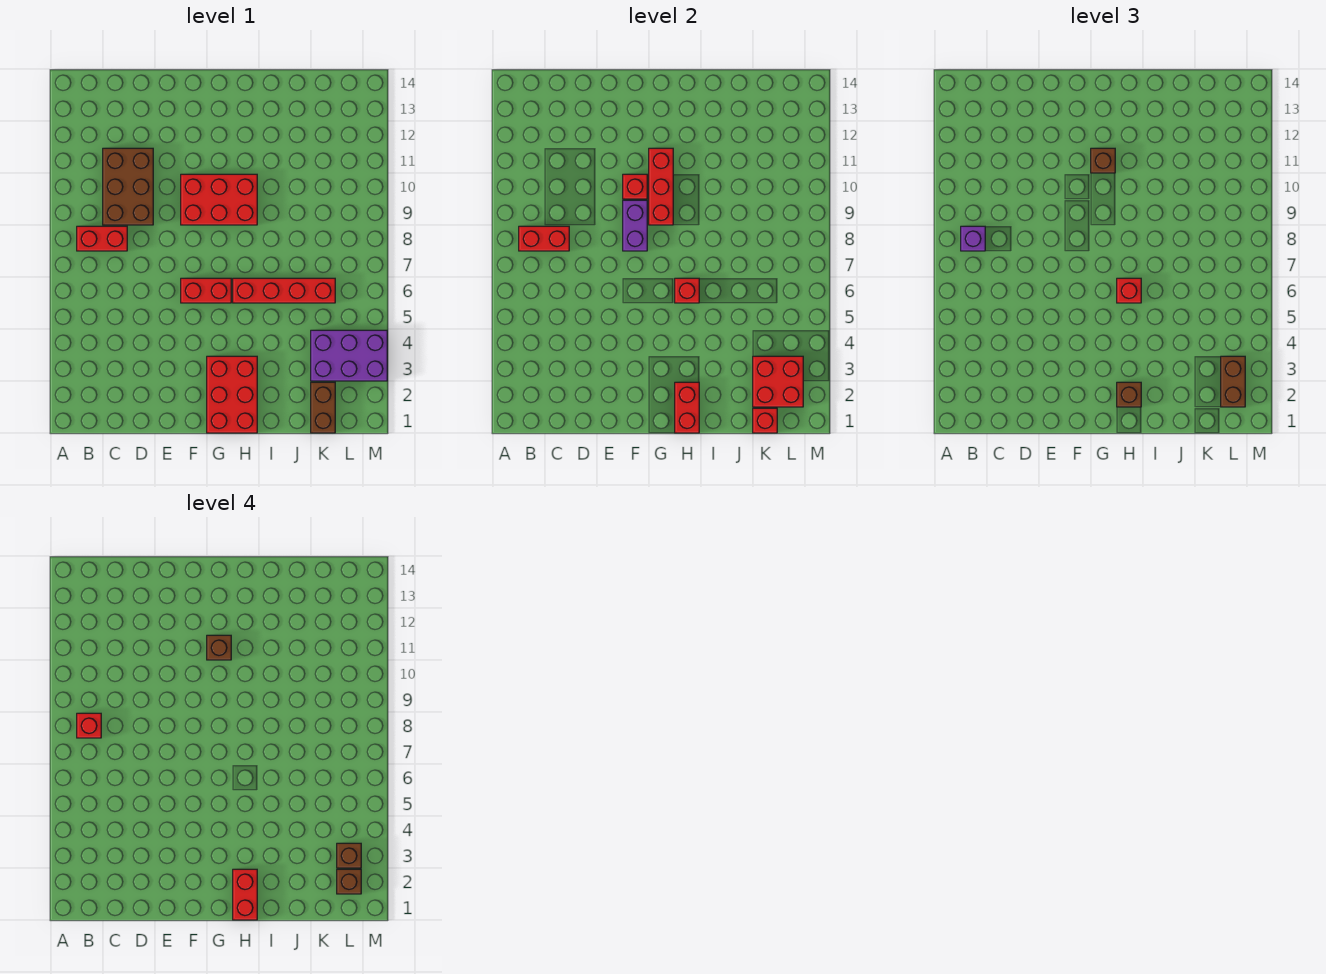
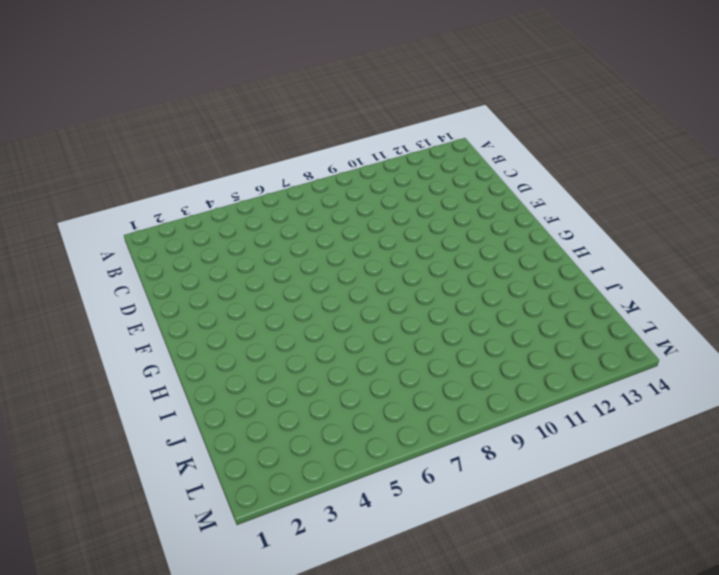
none -> red brick B8:C8 level 1
none -> brown brick C9:D11 level 1
none -> red brick F6:G6 level 1

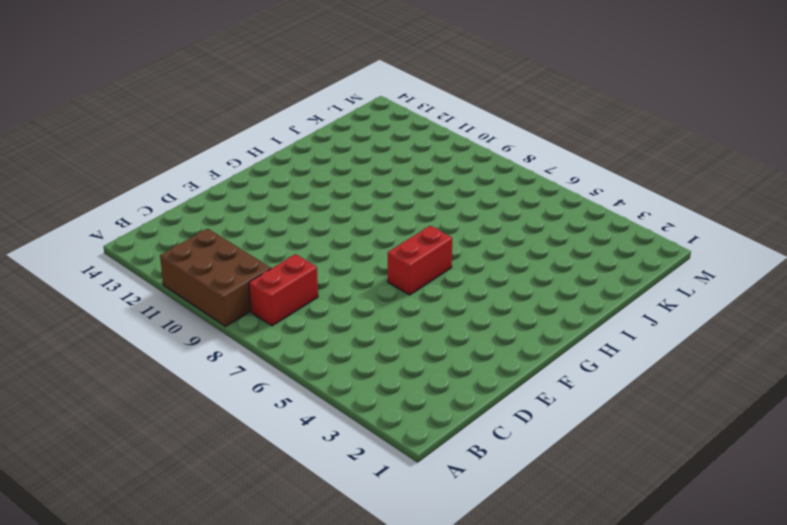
brown brick A9:B11 level 1 -> brown brick C9:D11 level 1
none -> red brick F9:H10 level 1
none -> red brick G1:H3 level 1
none -> red brick H6:K6 level 1

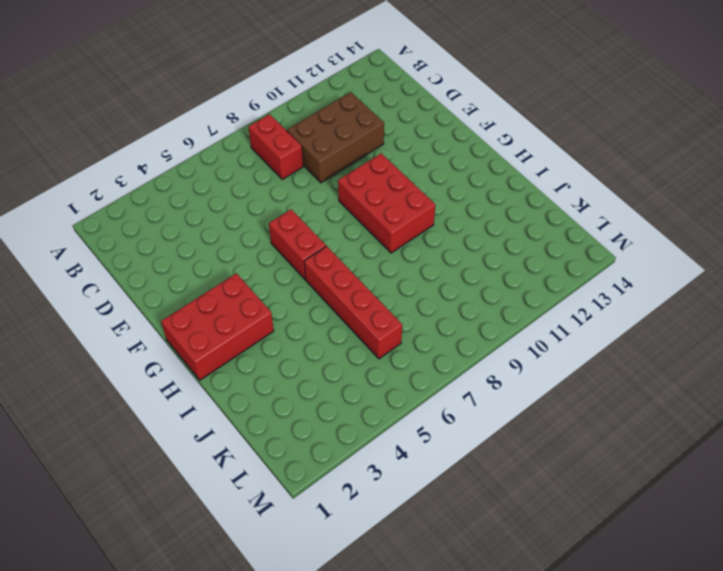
none -> brown brick K1:K2 level 1
none -> purple brick K3:M4 level 1
none -> red brick B8:C8 level 2

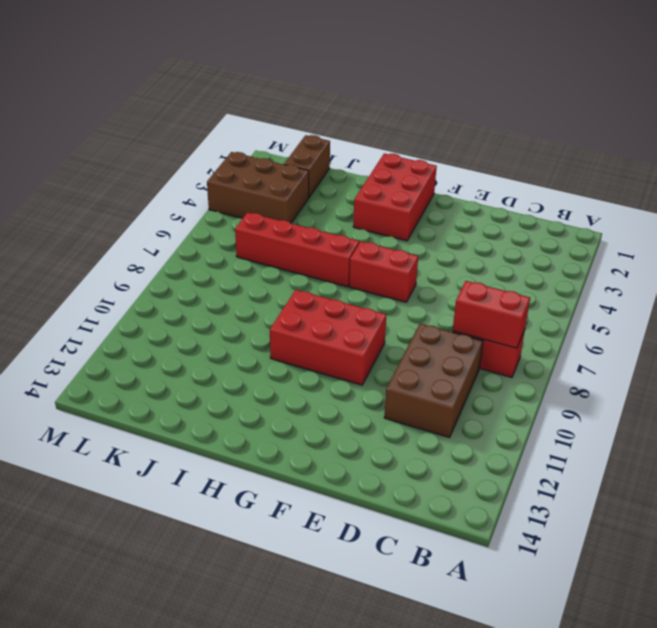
brown brick K3:M4 level 1 -> purple brick K3:M4 level 1
none -> purple brick F8:F9 level 2
none -> red brick F10 level 2
none -> red brick G9:G11 level 2

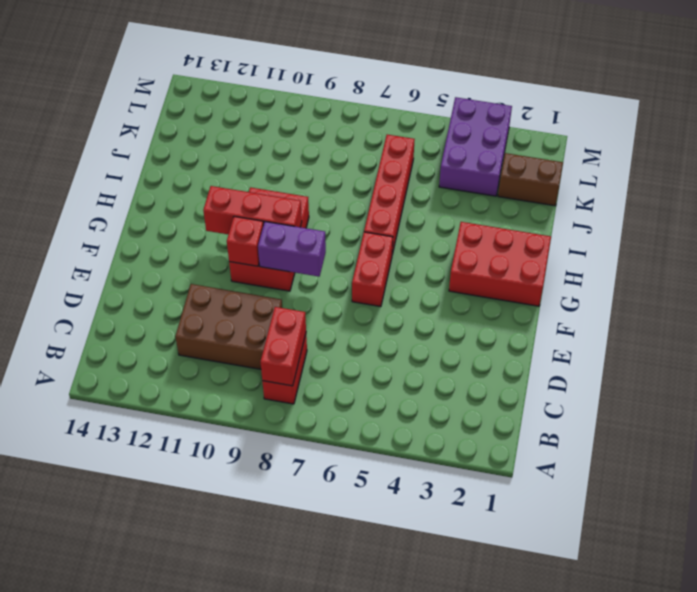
none -> red brick H1:H2 level 2
none -> red brick H6 level 2
none -> red brick K1 level 2

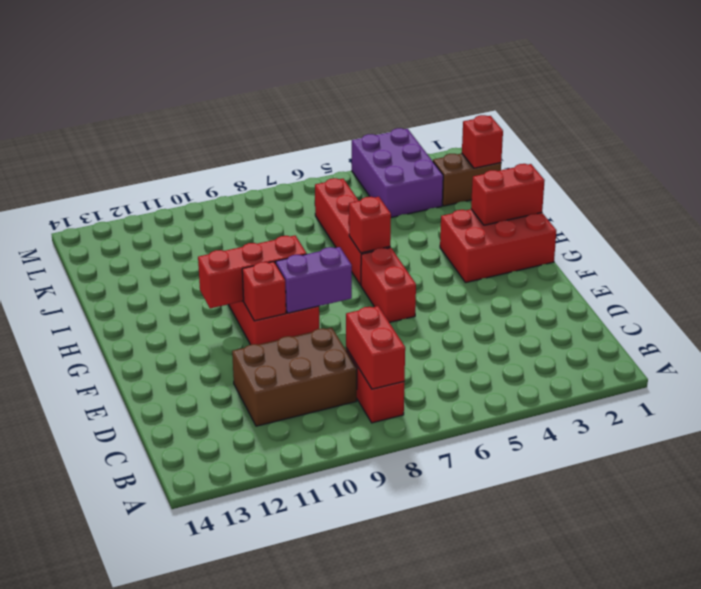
none -> red brick K2:L3 level 2
none -> purple brick B8 level 3
none -> brown brick G11 level 3

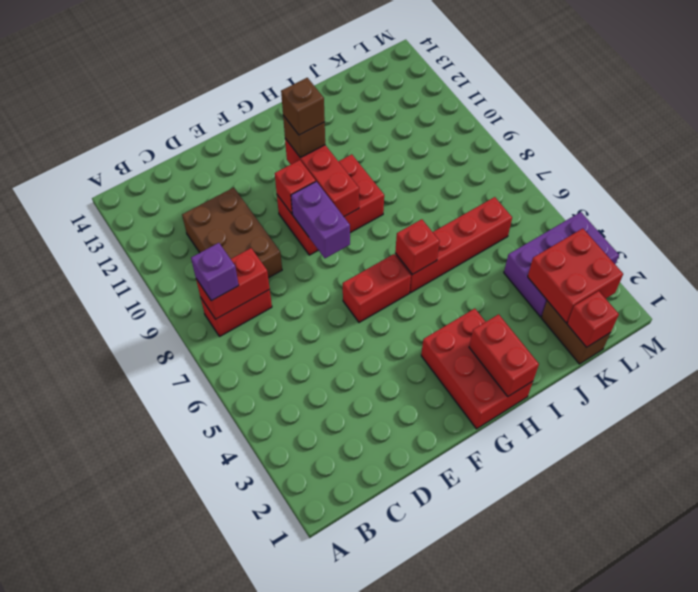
none -> brown brick H2 level 3
none -> red brick H6 level 3
none -> brown brick L2:L3 level 3

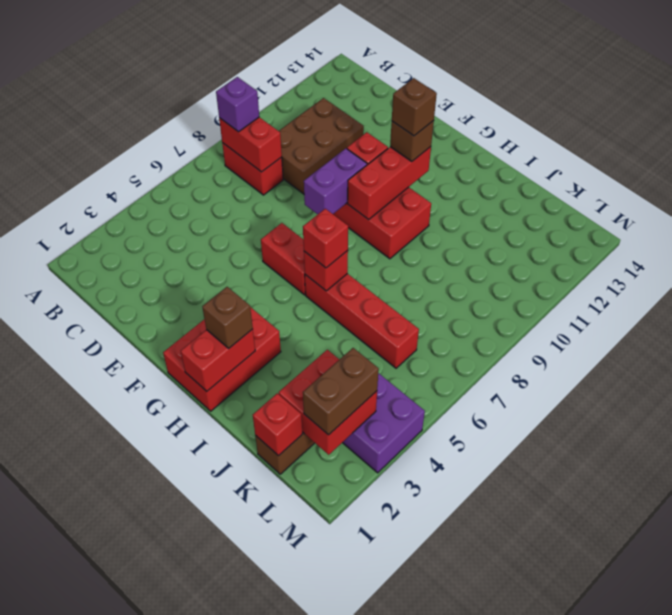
none -> red brick B8 level 4
none -> red brick H1:H2 level 4
none -> brown brick L2 level 4

